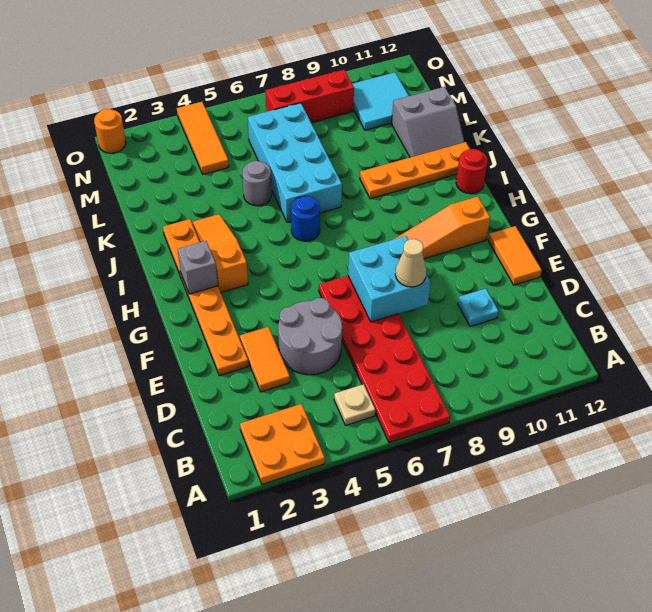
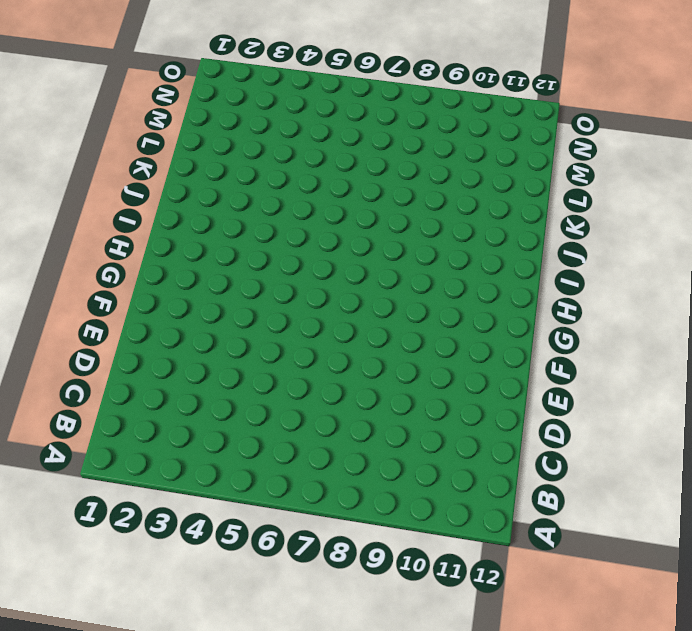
none -> orange plate A2:B3 level 1
none -> red plate A6:F7 level 1
none -> tan plate B5 level 1

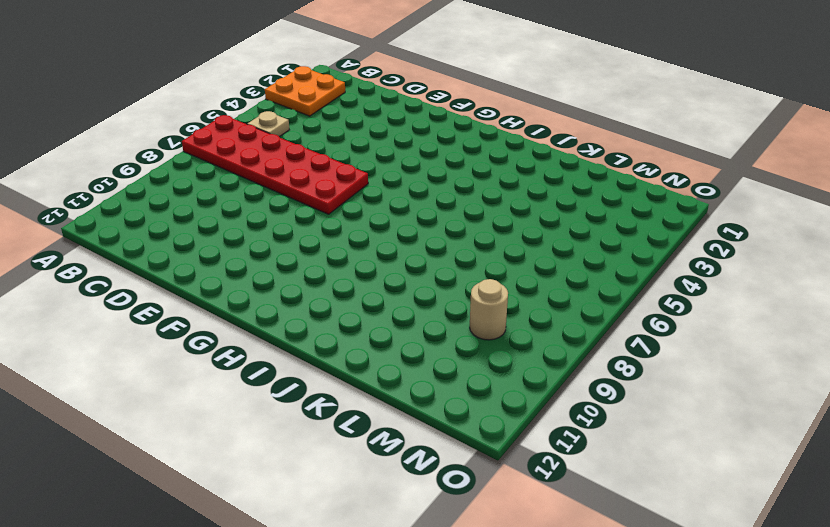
tan round brick M9 level 1 -> none
none -> orange tile D3:E3 level 1
none -> grey round brick D4:E5 level 1
none -> cyan plate D10 level 1

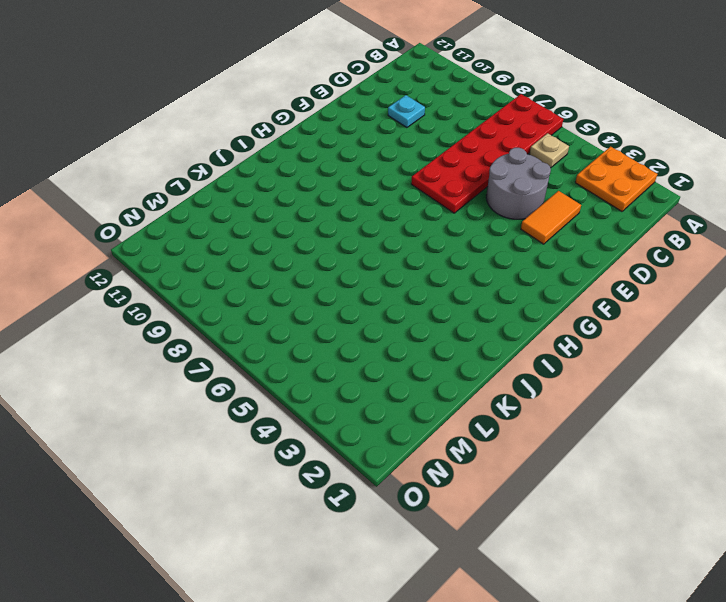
none -> orange plate E2:J2 level 1
none -> orange tile E12:F12 level 1
none -> orange slope G9:G11 level 1 top 11

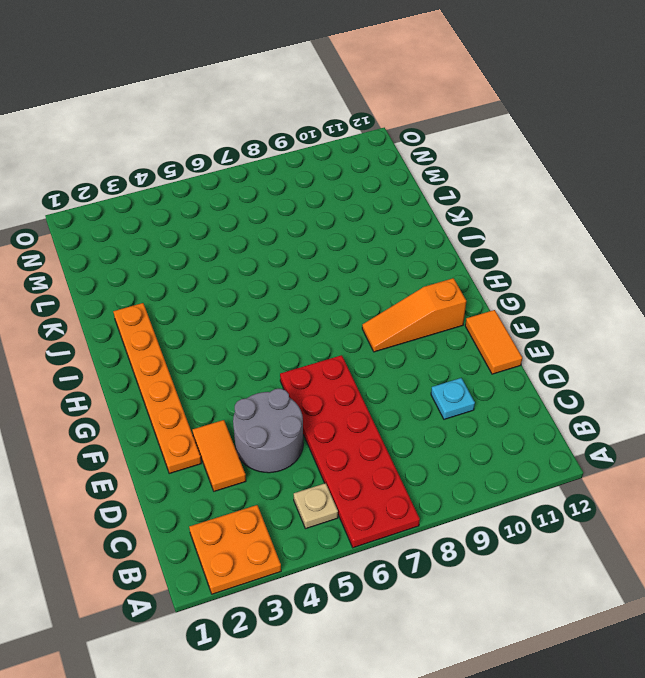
none -> orange slope H3:J3 level 1 top H
none -> blue round brick I6 level 1
none -> red round brick I12 level 1

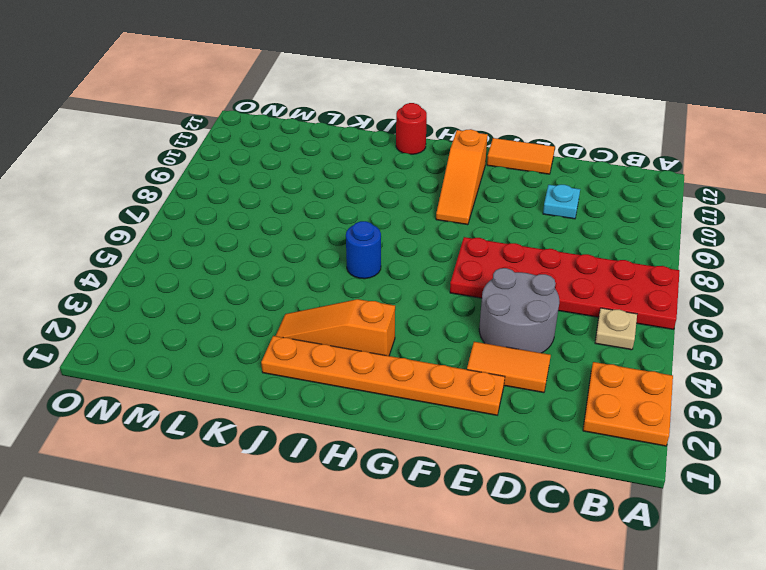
none -> cyan brick J6:M7 level 1
none -> orange plate J9:J12 level 1
none -> grey round brick K5 level 1

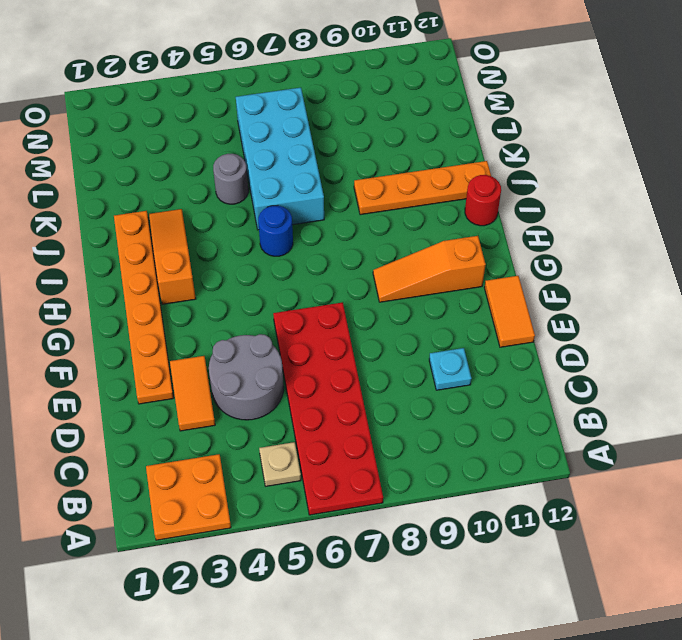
none -> grey slope K11:L12 level 1 top L
none -> orange tile M4:O4 level 1
none -> cyan tile M10:N11 level 1

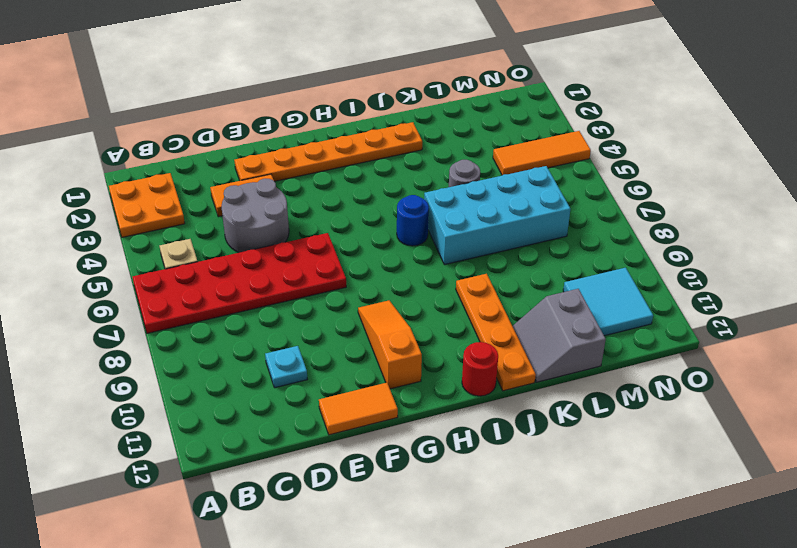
none -> orange slope H3:J3 level 1 top H
none -> red brick N7:N9 level 1
none -> orange round brick O1 level 1

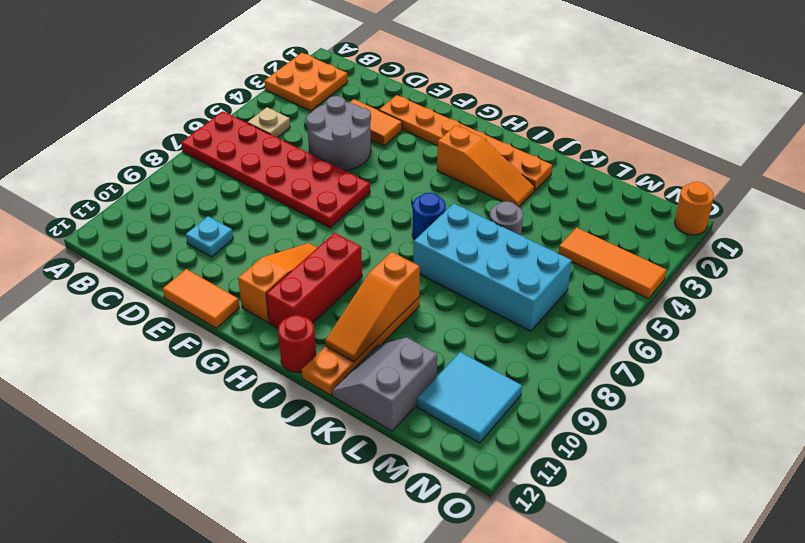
red brick H9:H11 level 1 -> red brick N7:N9 level 1
orange slope J9:J11 level 2 top 9 -> none
none -> cyan brick E7:F8 level 2
none -> grey brick H2 level 2
none -> tan cone E8 level 3

